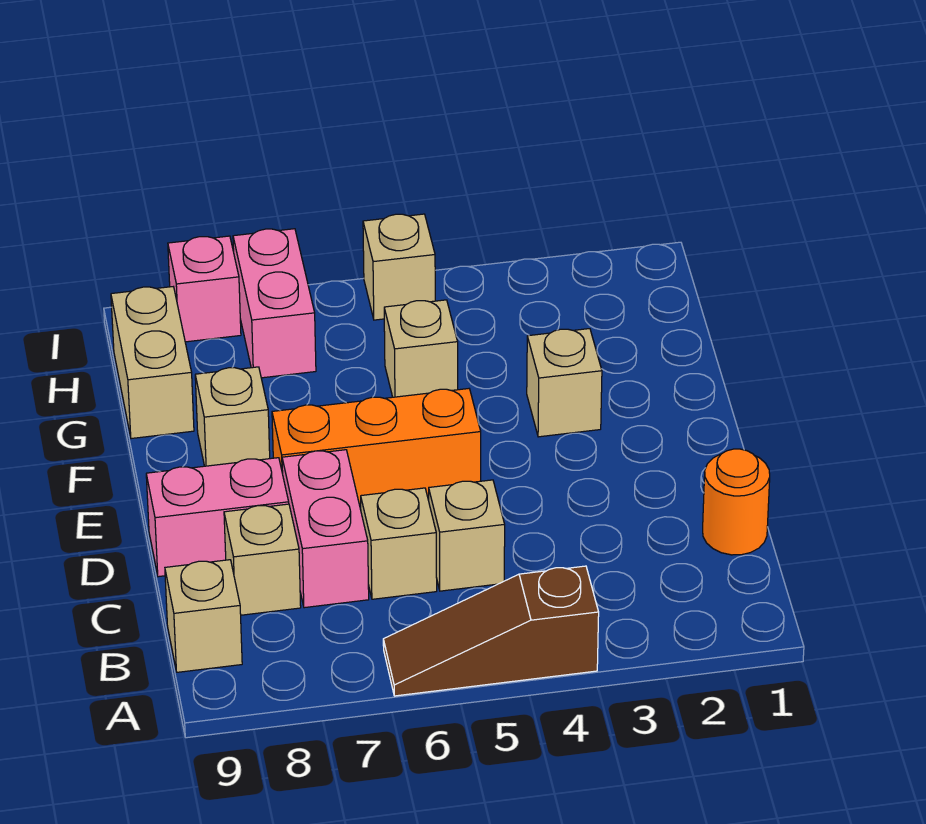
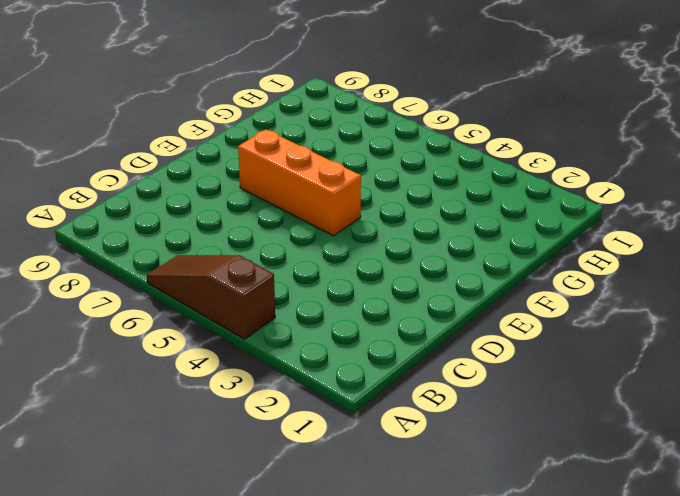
none -> tan brick B9 level 1
none -> orange round brick C1 level 1
none -> tan brick C5 level 1

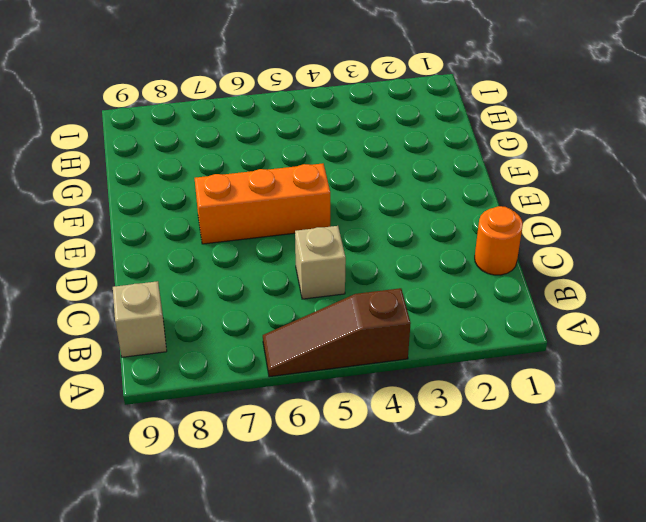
none -> tan brick C6 level 1
none -> pink brick C7:D7 level 1
none -> tan brick C8 level 1

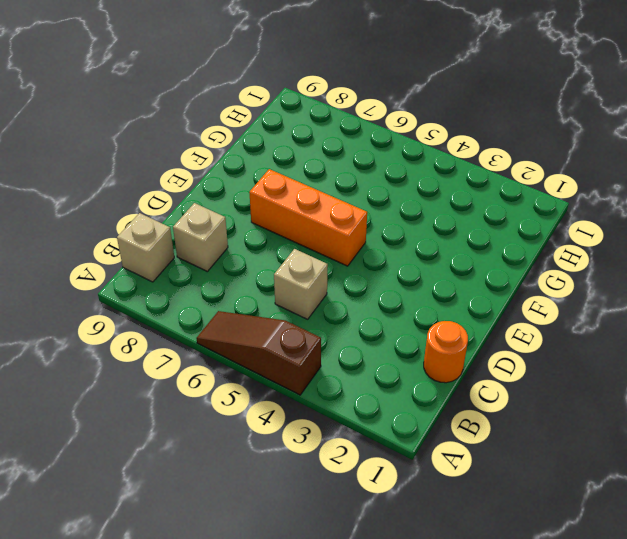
none -> tan brick C6 level 1
none -> pink brick C7:D7 level 1
none -> pink brick D8:D9 level 1

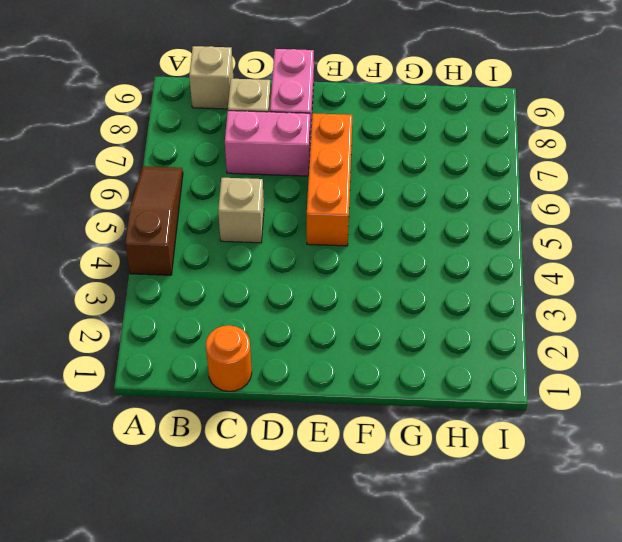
none -> tan brick C6 level 1
none -> tan brick F3 level 1
none -> tan brick F8 level 1

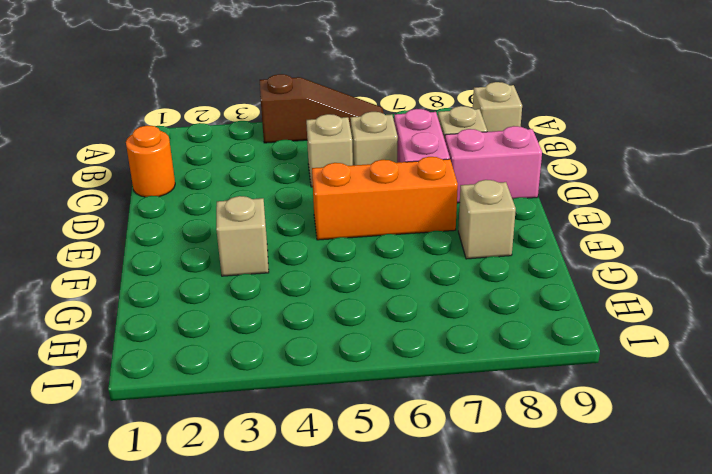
none -> tan brick G5 level 1
none -> tan brick G9:H9 level 1
none -> pink brick H7:I7 level 1

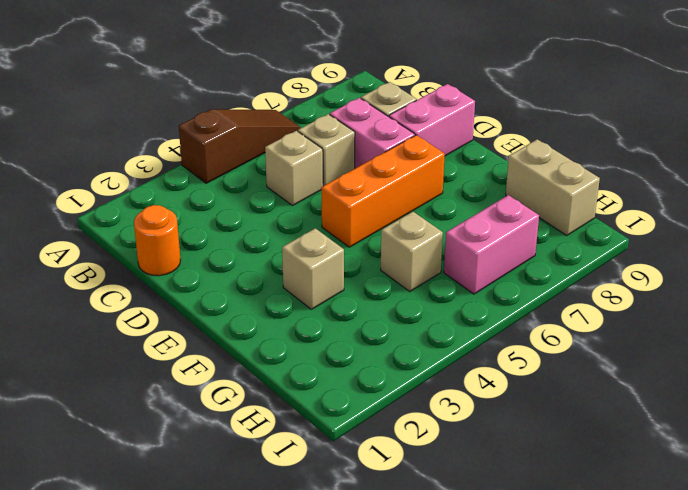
pink brick H6:H7 level 1 -> pink brick H7:I7 level 1
none -> tan brick B9 level 1
none -> tan brick F8 level 1
none -> tan brick I5 level 1

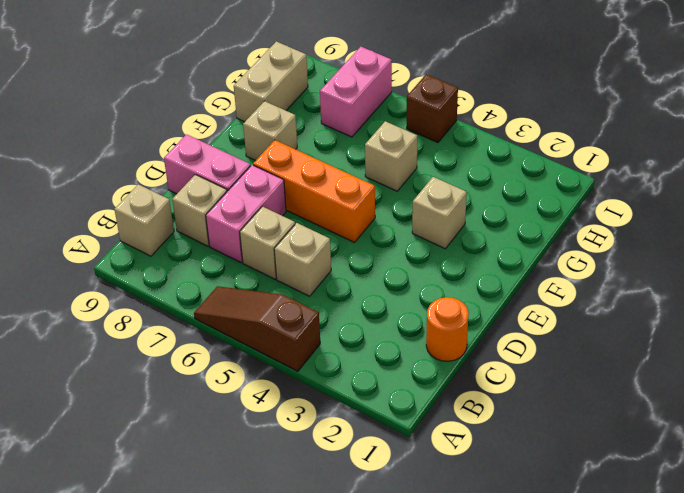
brown brick I5 level 1 -> tan brick I5 level 1
none -> pink brick I8 level 1

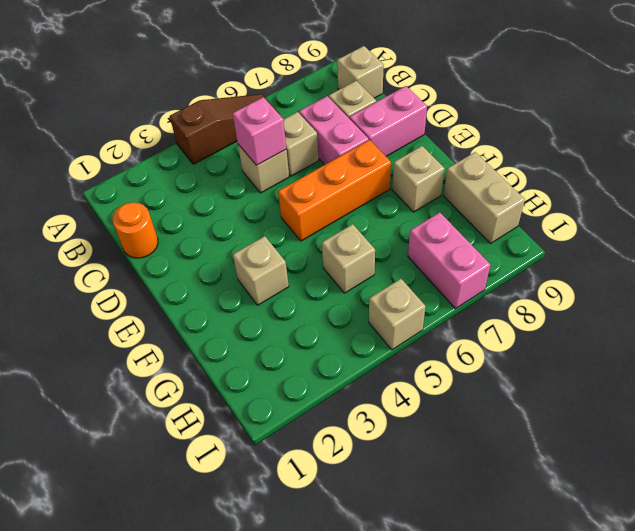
pink brick C5 level 2 -> pink brick I8 level 1

